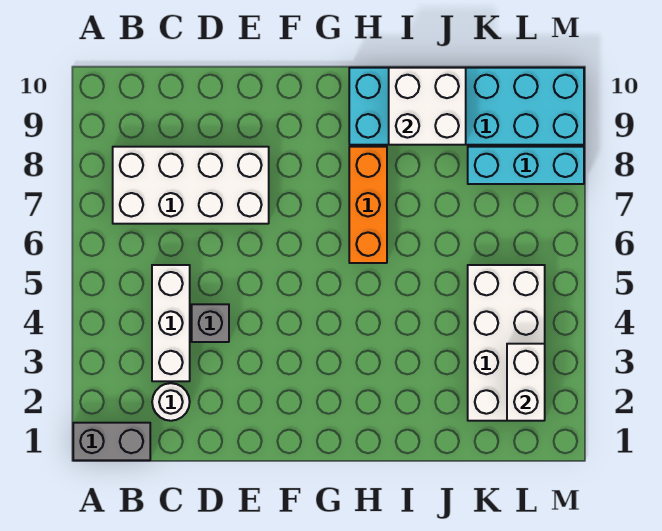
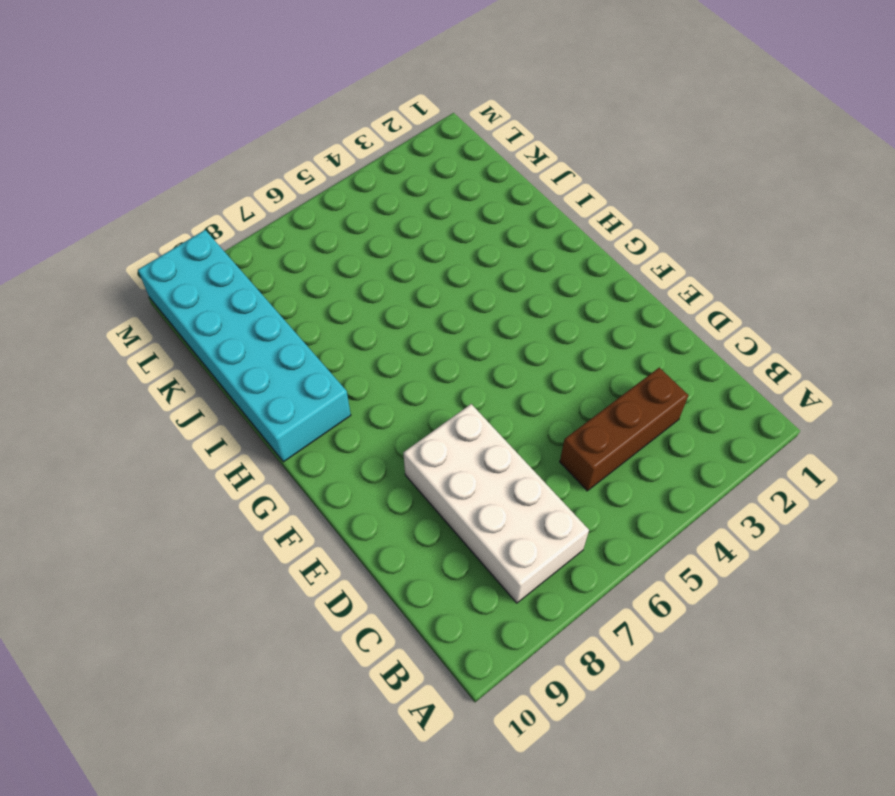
brown brick C3:C5 level 1 -> white brick C3:C5 level 1
none -> grey brick A1:B1 level 1
none -> white round brick C2 level 1

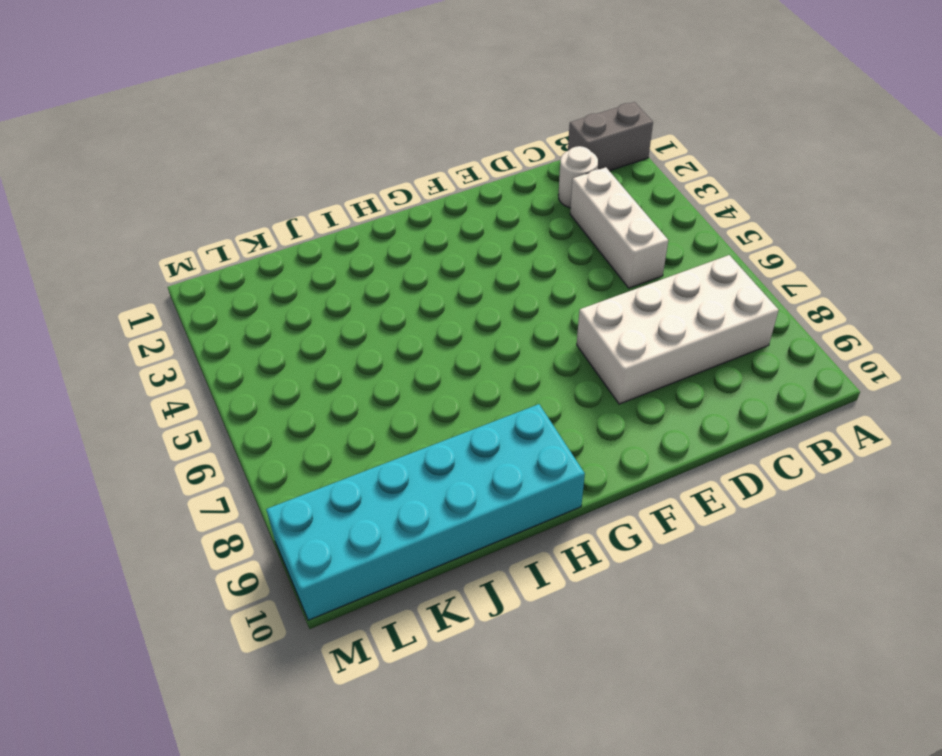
none -> grey brick D4 level 1
none -> orange brick H6:H8 level 1

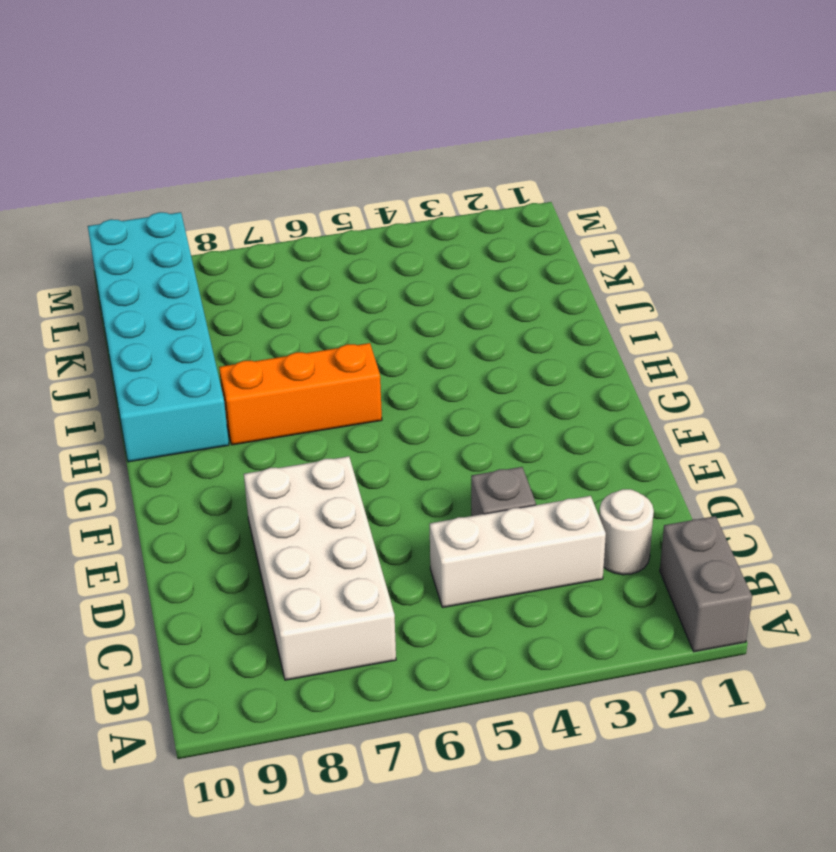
none -> white brick K2:L5 level 1
none -> cyan brick K8:M8 level 1

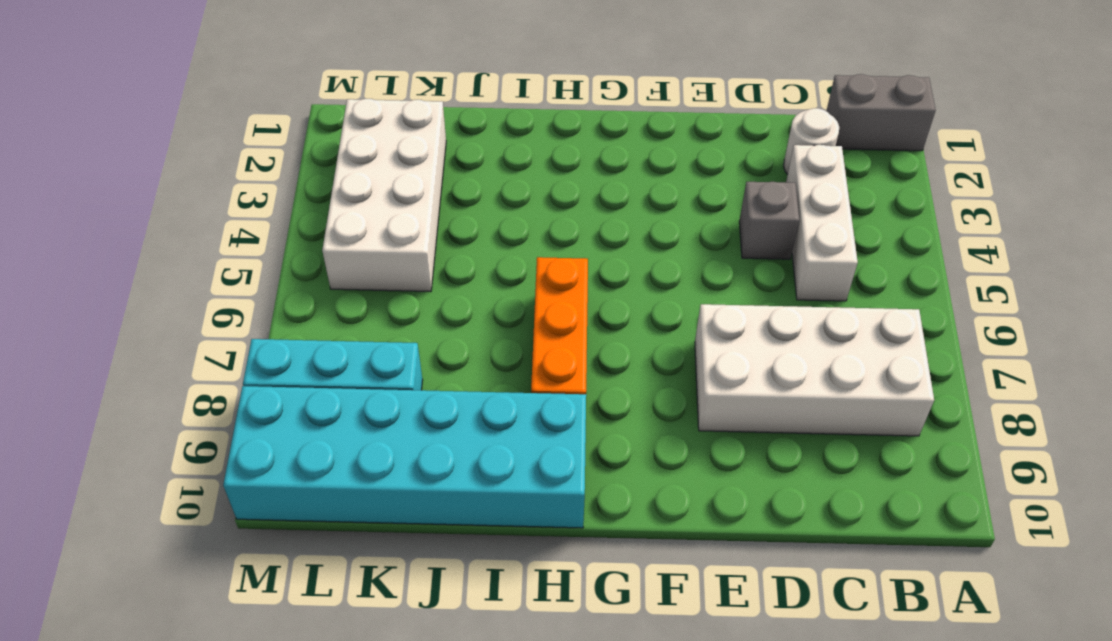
none -> white brick I9:J10 level 2
none -> white brick L2:L3 level 2

